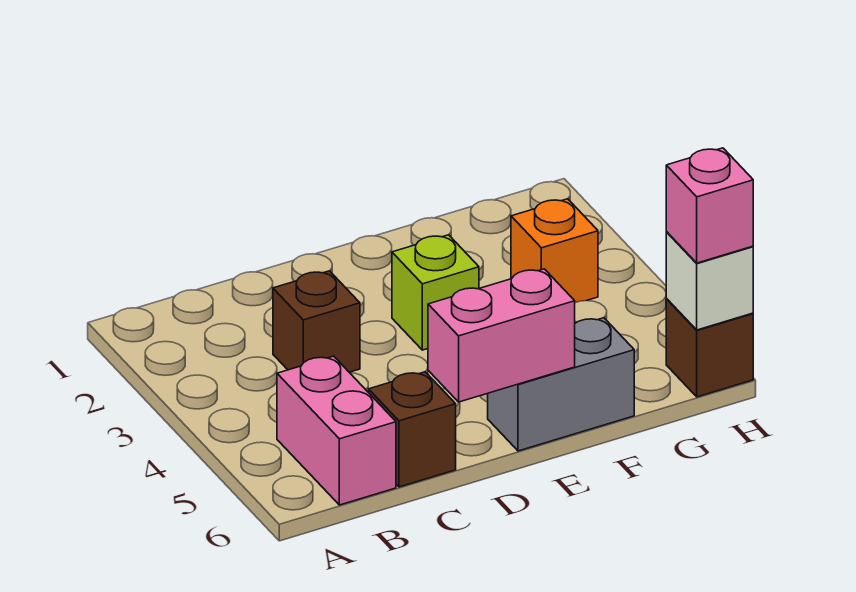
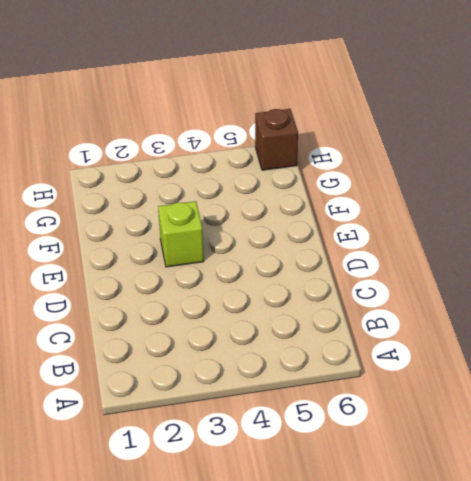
none -> pink brick B5:B6 level 1
none -> brown brick C3 level 1

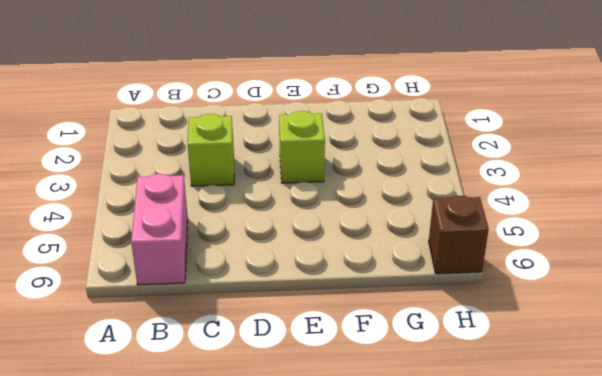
lime brick C3 level 1 -> brown brick C3 level 1
none -> brown brick C6 level 1
none -> grey brick E6:F6 level 1

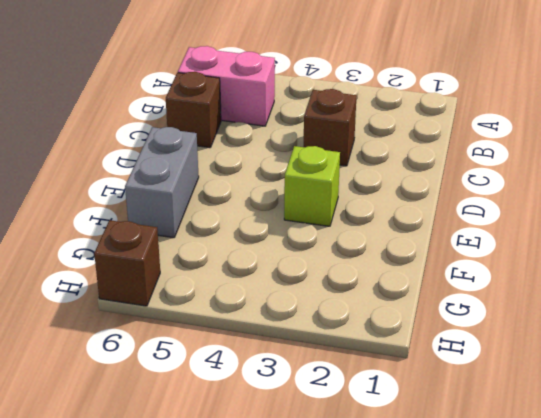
none -> orange brick G3 level 1
none -> pink brick D6:E6 level 2

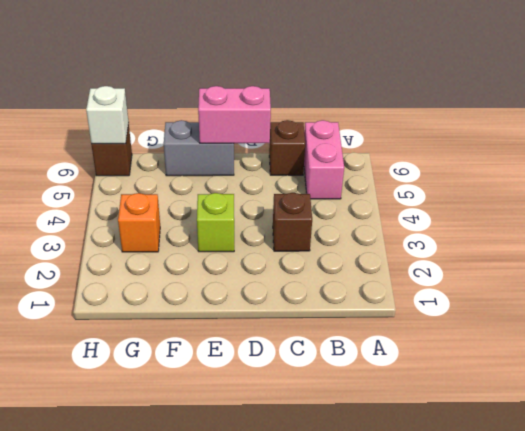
none -> pink brick H6 level 3

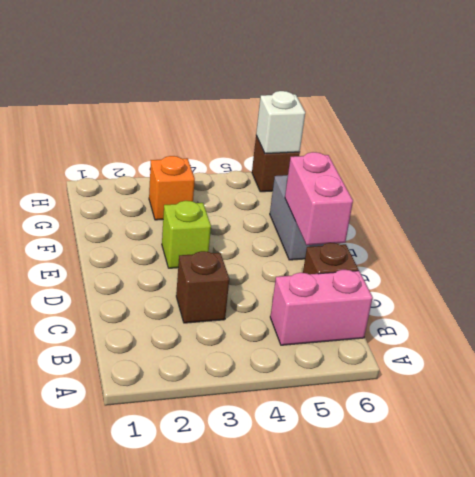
none -> pink brick H6 level 3

